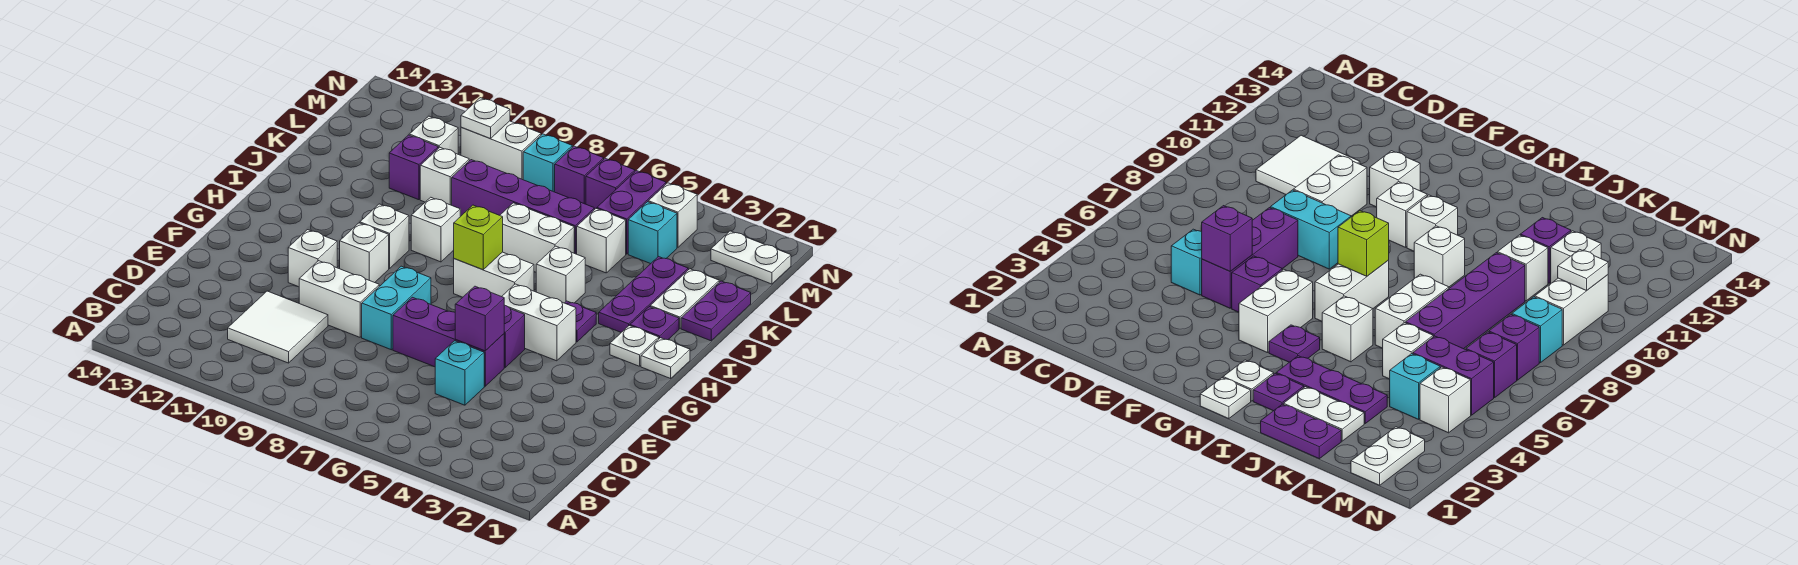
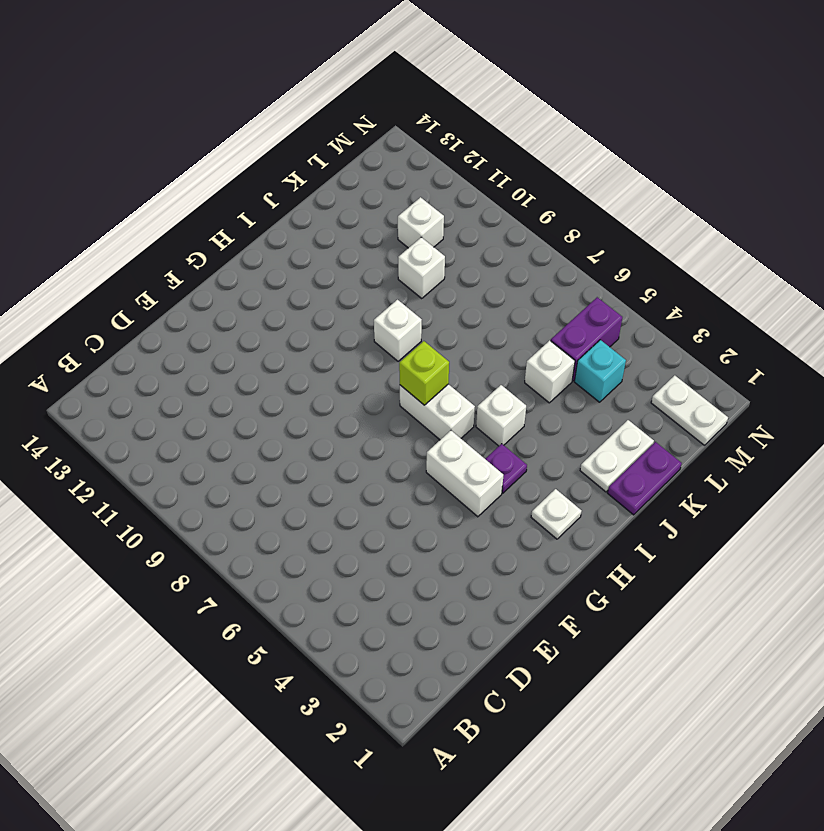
none -> white tile C10:D11 level 1
none -> cyan brick D5 level 1
none -> purple brick E5:E7 level 1
none -> cyan brick E8:F8 level 1

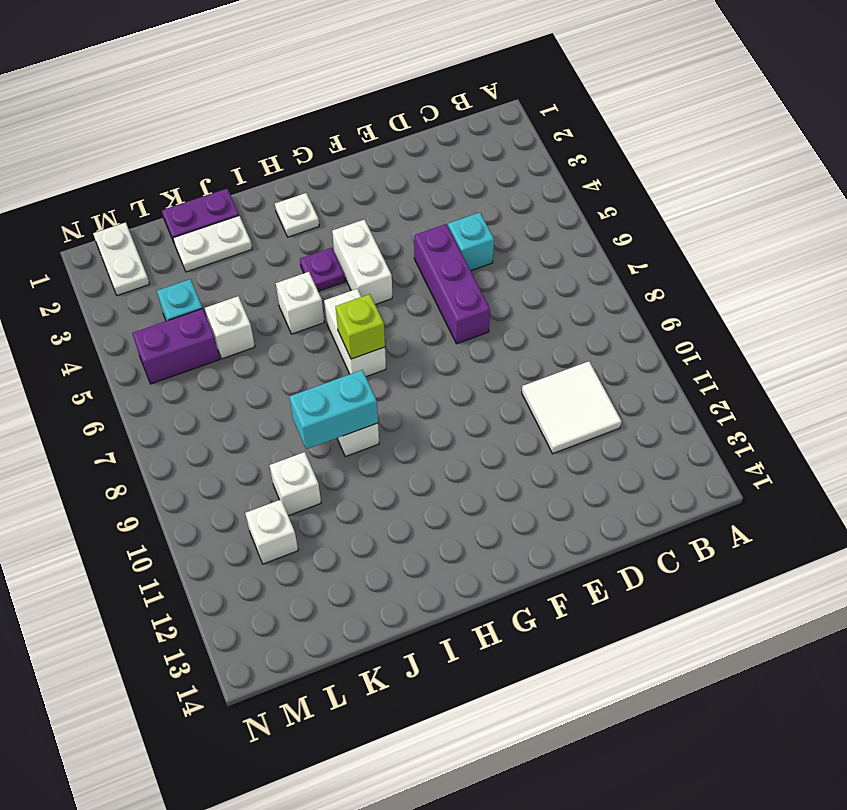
cyan brick I9:J9 level 2 -> cyan brick E8:F8 level 1
none -> white brick E9:E10 level 1
none -> purple brick F5 level 1
none -> white brick F11 level 1
none -> white brick G10 level 1

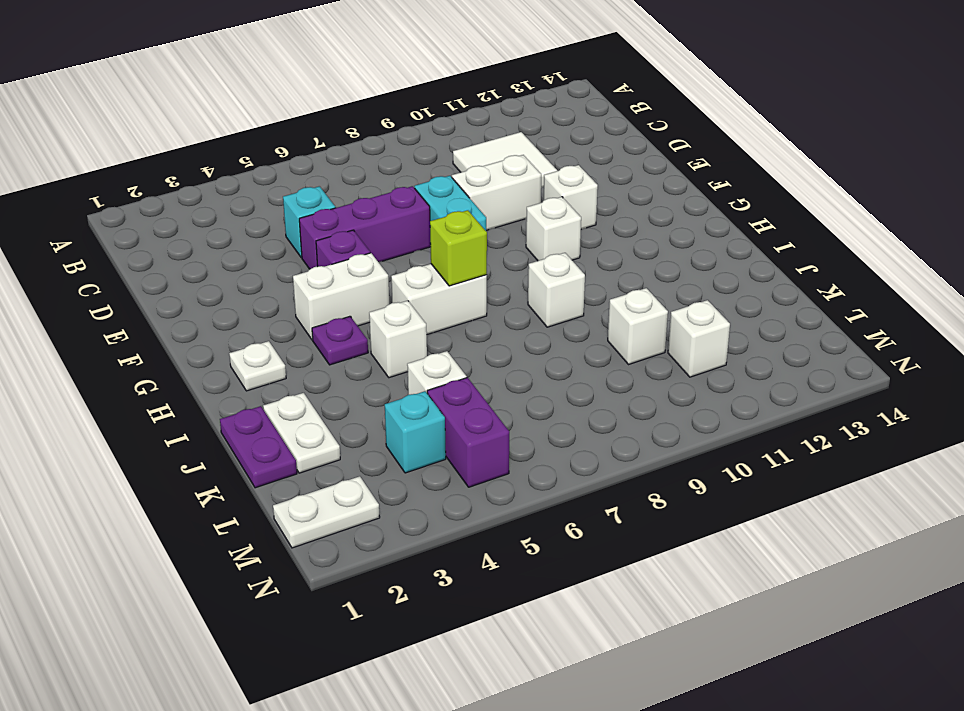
none -> white plate H1 level 1
none -> white brick H10 level 1
none -> purple plate I2 level 1
none -> purple plate I3:K3 level 1

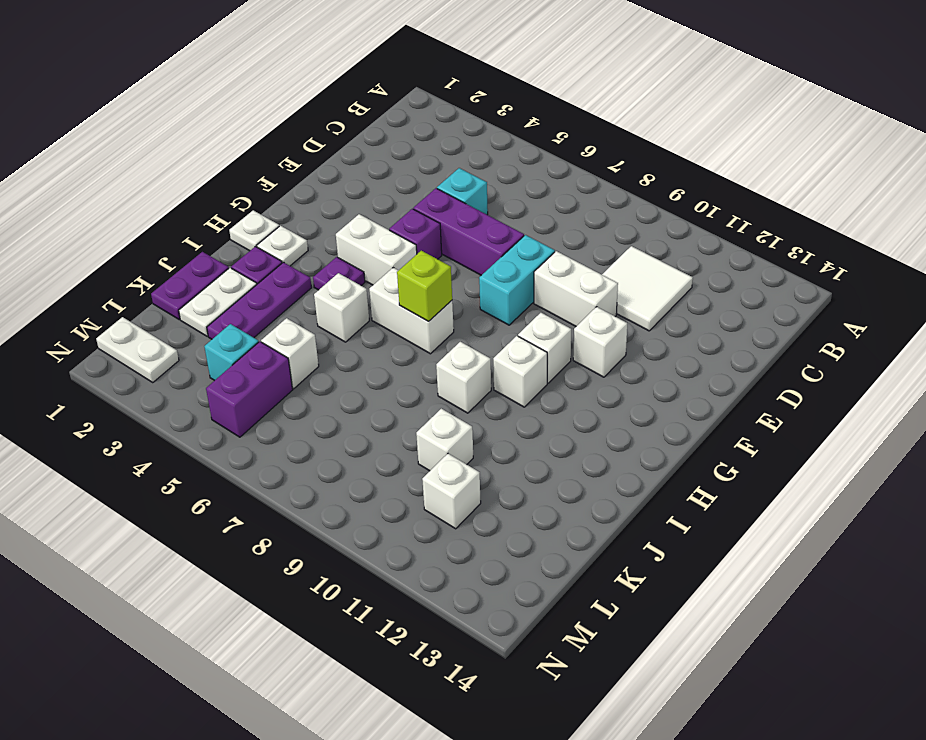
none -> white brick J6:J7 level 1
none -> purple brick K6:K9 level 1
none -> purple brick K11 level 1
none -> white brick M4 level 1

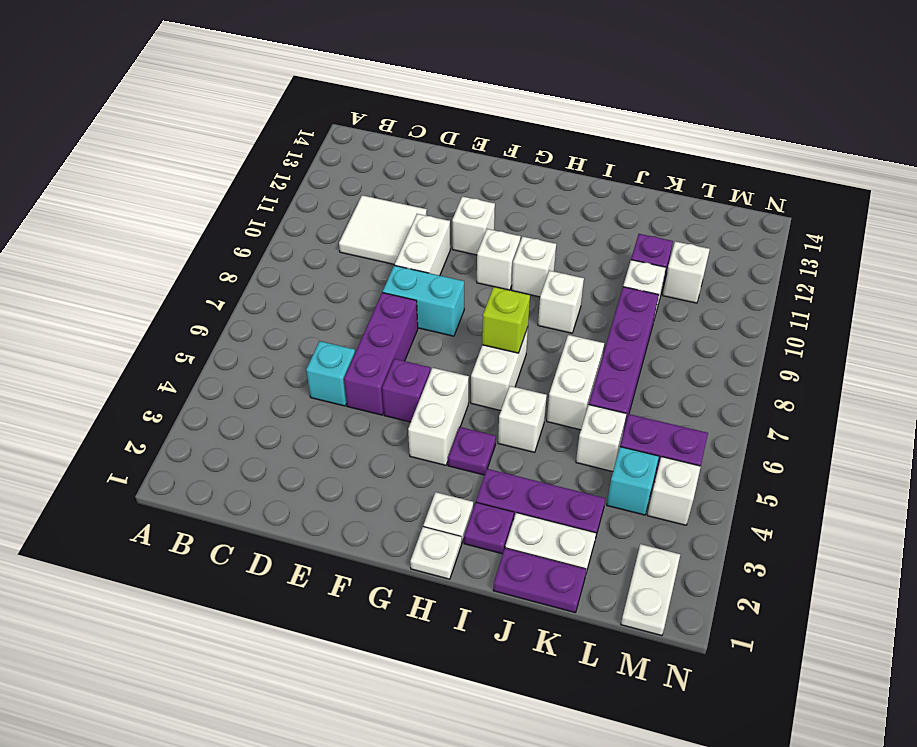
none -> purple brick M6 level 1
none -> purple brick M7 level 1
none -> cyan brick M8 level 1
none -> white brick M9:M10 level 1

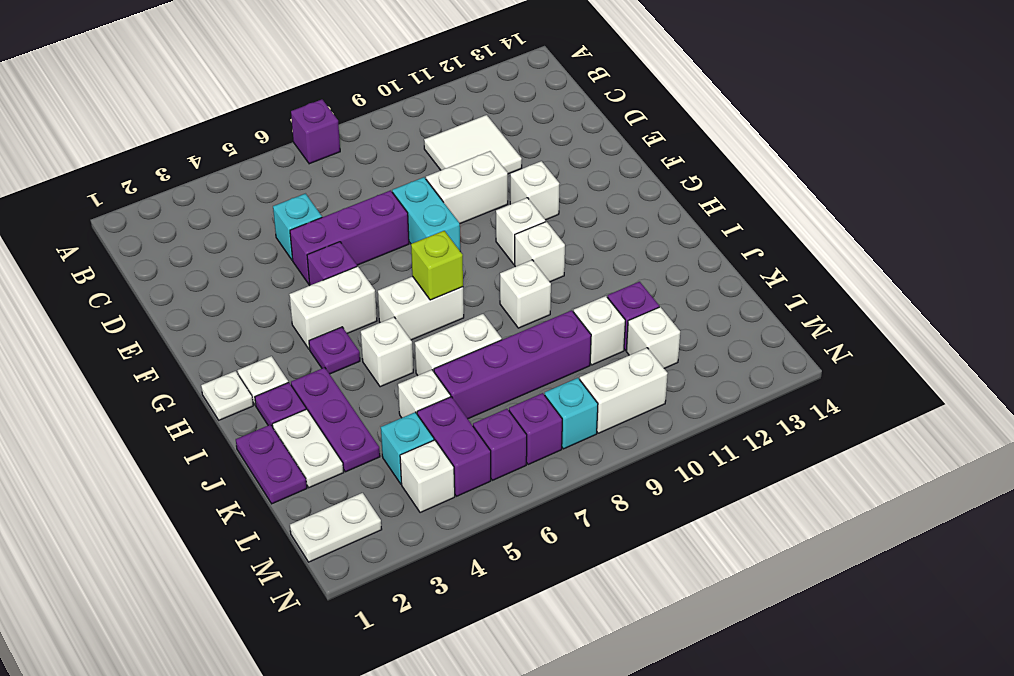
purple brick A7 level 1 -> purple brick E5 level 2
none -> white plate M10 level 2

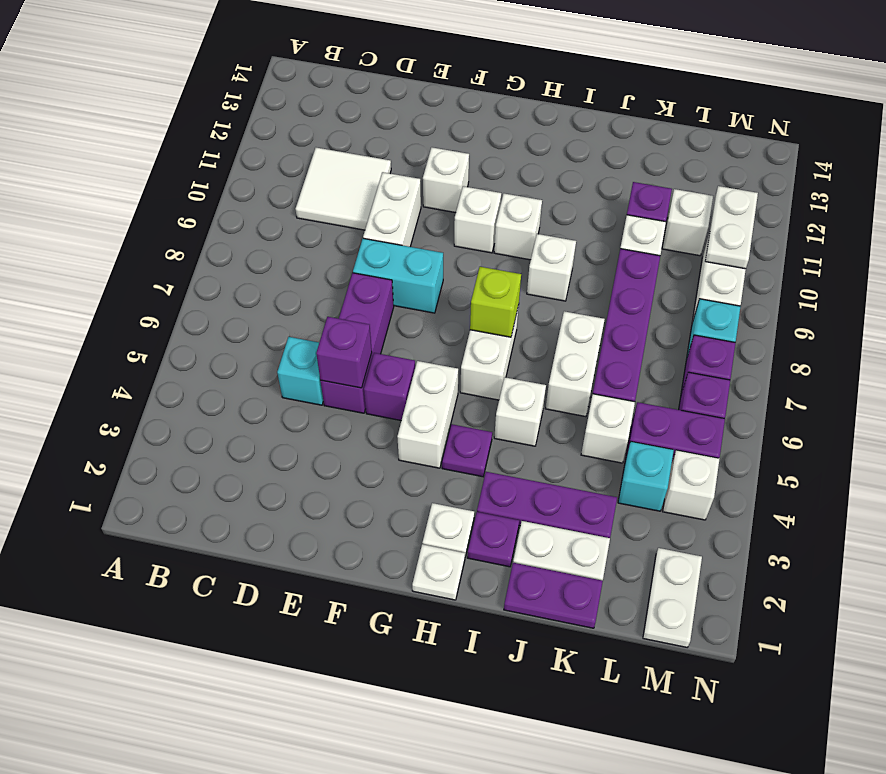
white plate M10:M11 level 2 -> white plate M10 level 2

